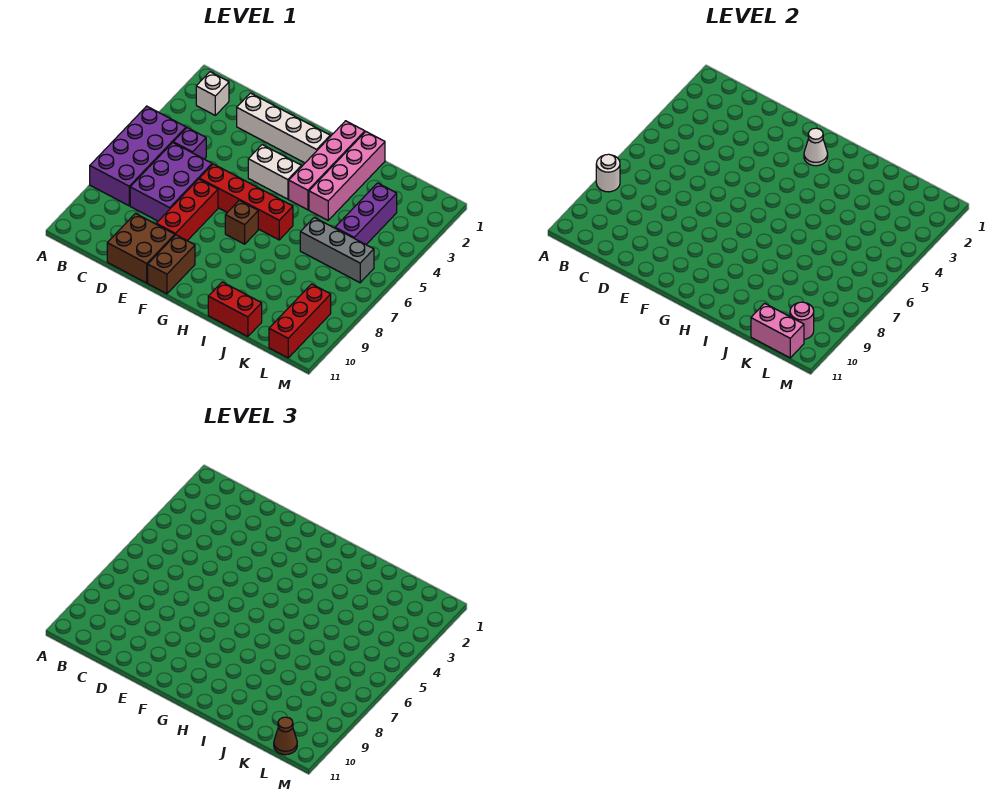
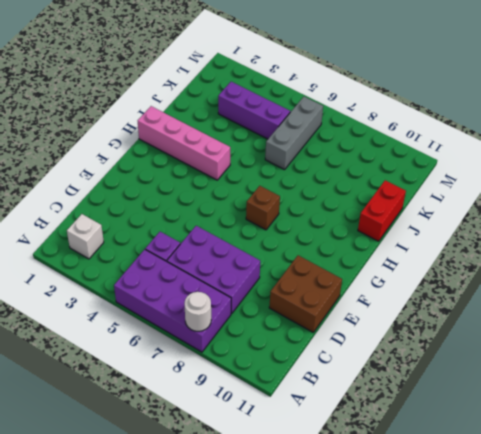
none -> white brick D2:G2 level 1
none -> red brick E6:H6 level 1
none -> red brick E7:E9 level 1

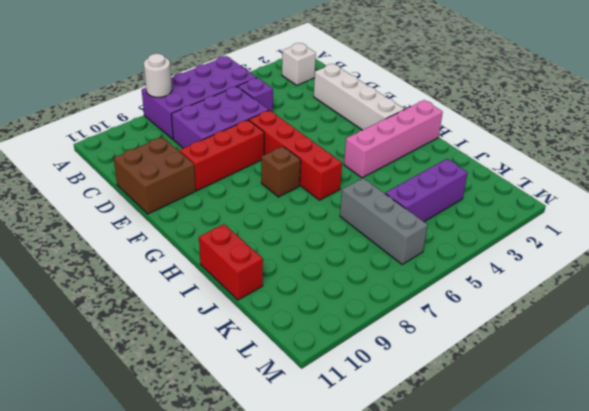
none -> white brick F4:G4 level 1
none -> brown brick F10:F11 level 1
none -> pink brick I1:I4 level 1

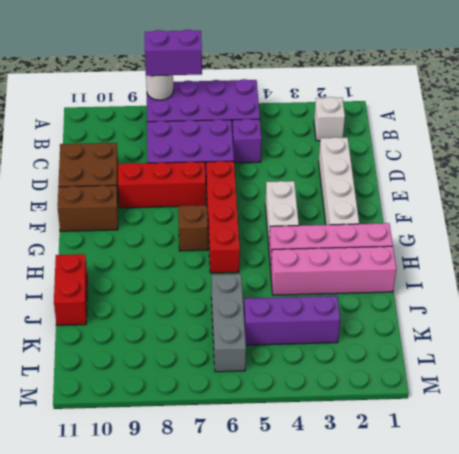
purple brick A7:A8 level 3 -> none
none -> red brick L9:L11 level 1
none -> white cone G2 level 2
none -> pink brick K11:L11 level 2

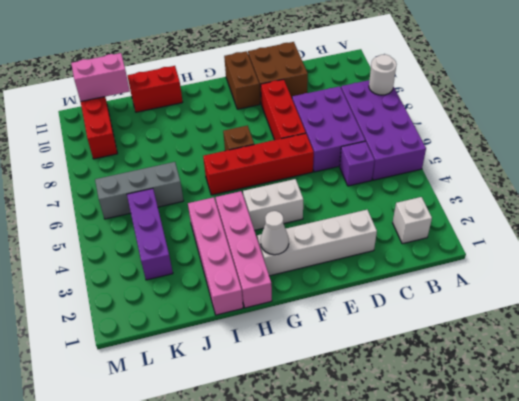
none -> pink round brick L10 level 2
none -> brown cone L11 level 3

